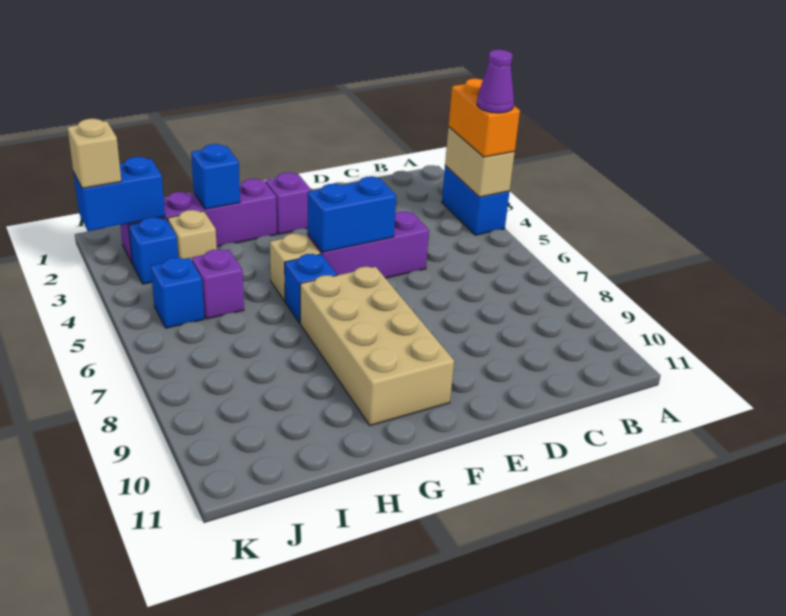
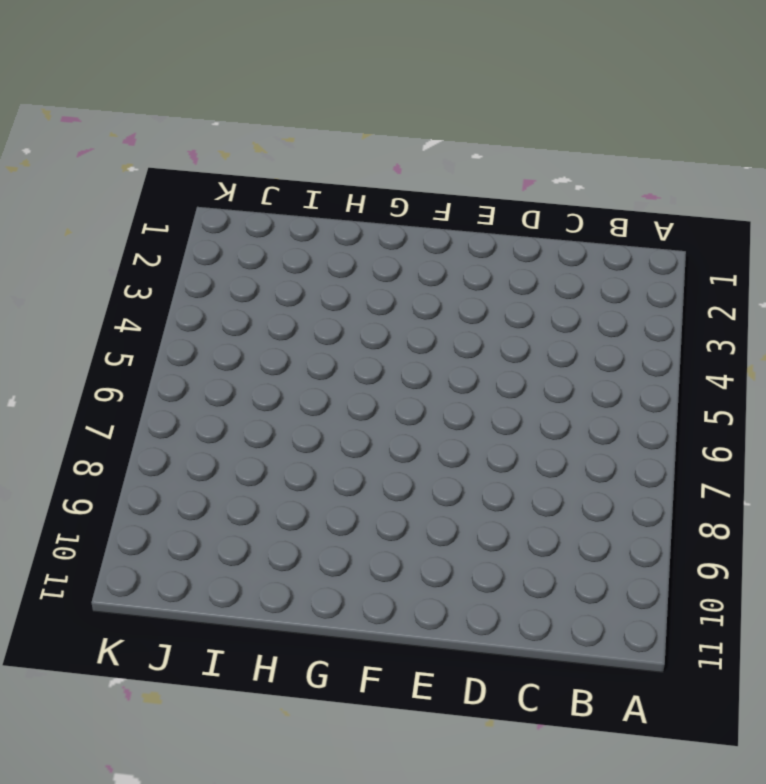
none -> blue brick A3:A4 level 1
none -> purple brick D5:F5 level 1
none -> purple brick F2 level 1

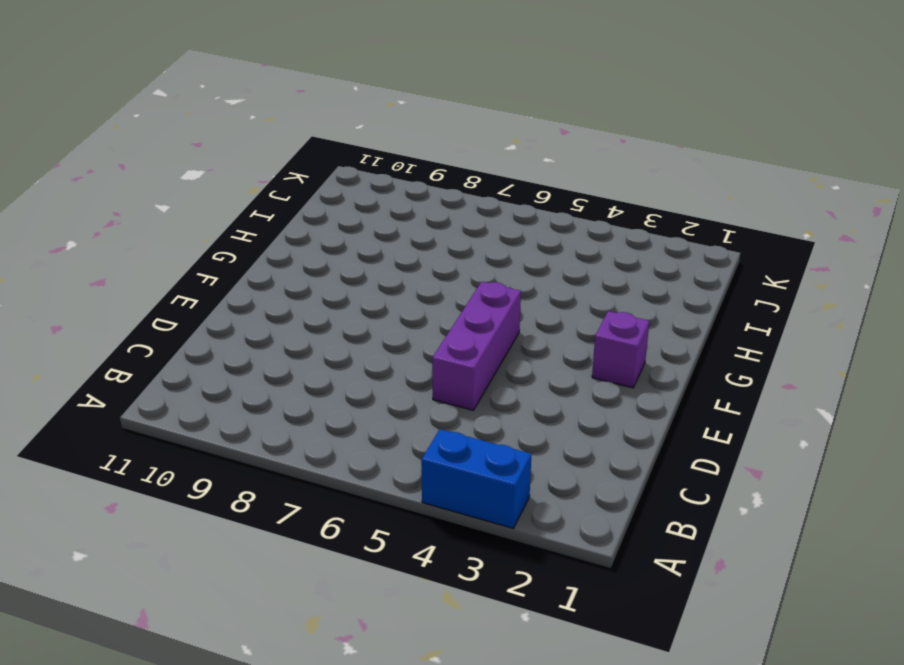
none -> tan brick F7:G10 level 1
none -> purple brick G2:J2 level 1
none -> tan brick G5 level 1

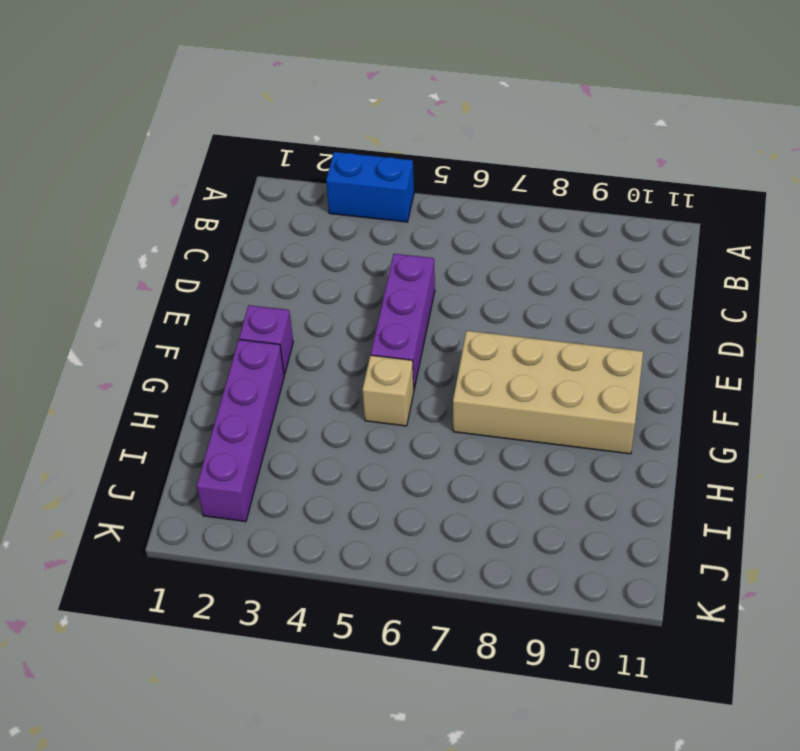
none -> blue brick G6 level 1
none -> tan brick I3 level 1
none -> purple brick I5 level 1

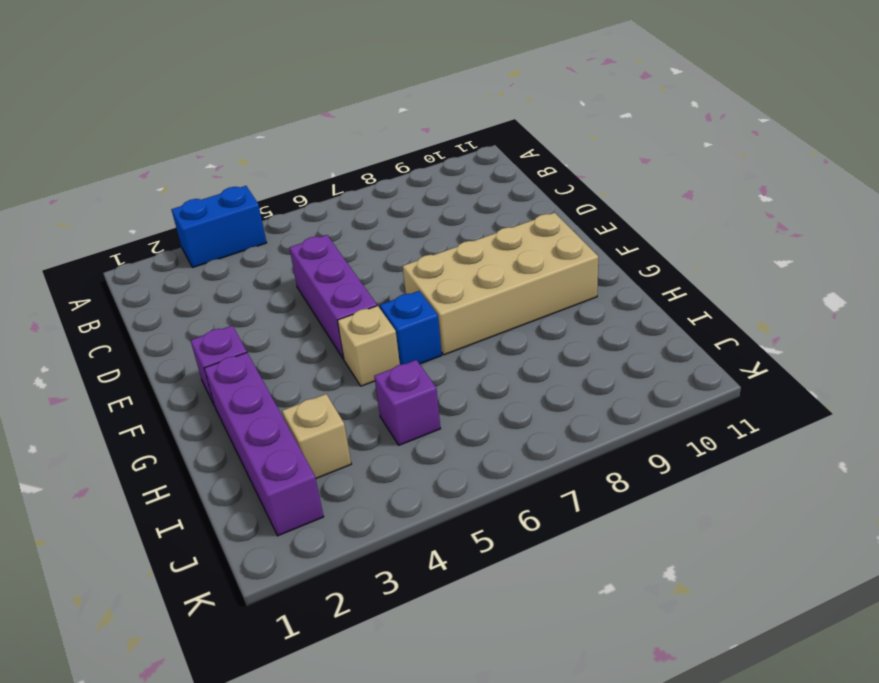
none -> blue brick J3 level 1
none -> blue brick J5 level 1
none -> tan brick A3:A4 level 2

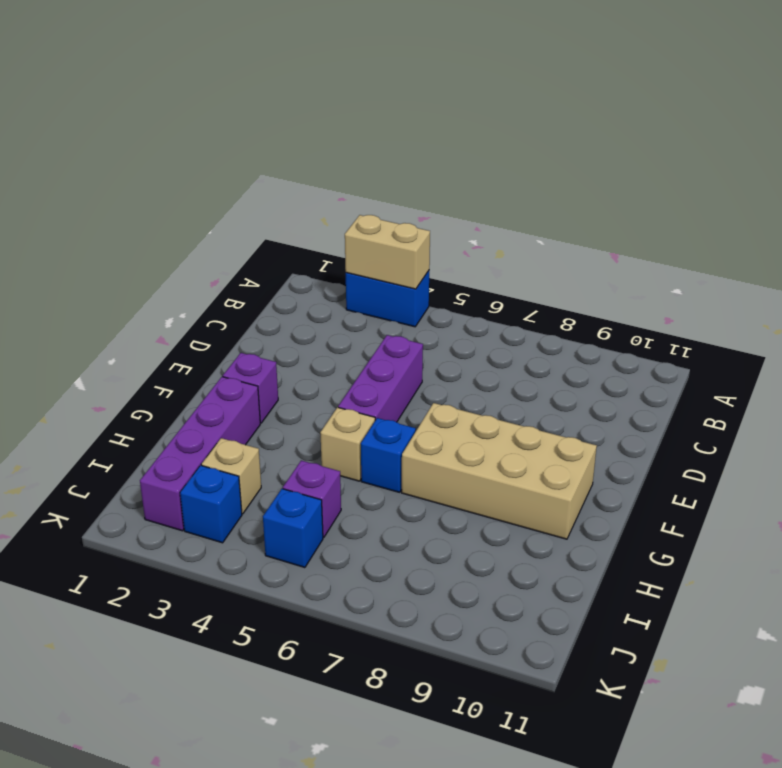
none -> blue brick E5:F5 level 2
none -> blue brick H2 level 2
none -> blue brick J2:K2 level 2

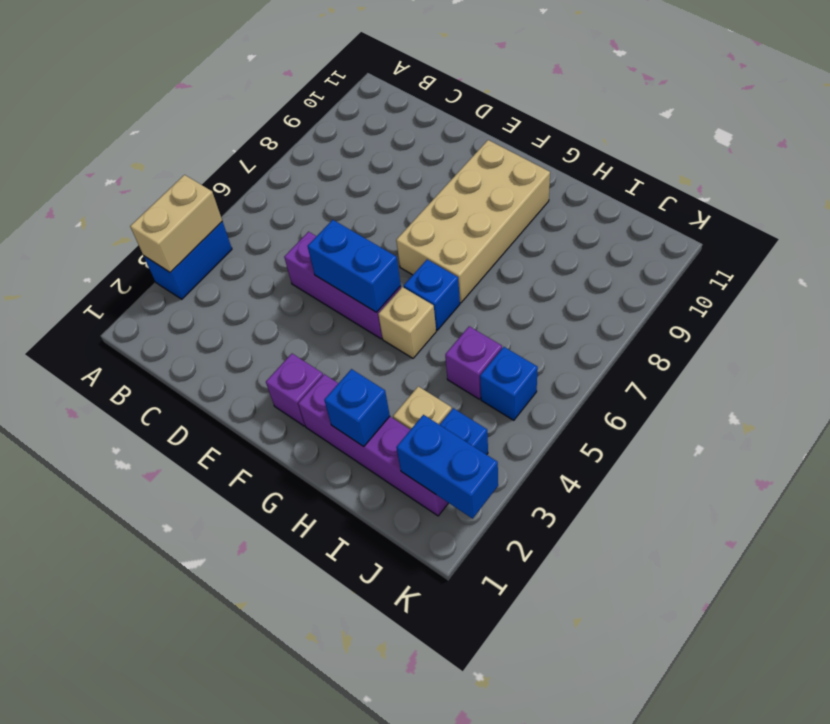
none -> orange brick A3:A4 level 3
none -> tan brick K2 level 3
none -> purple cone A4 level 4

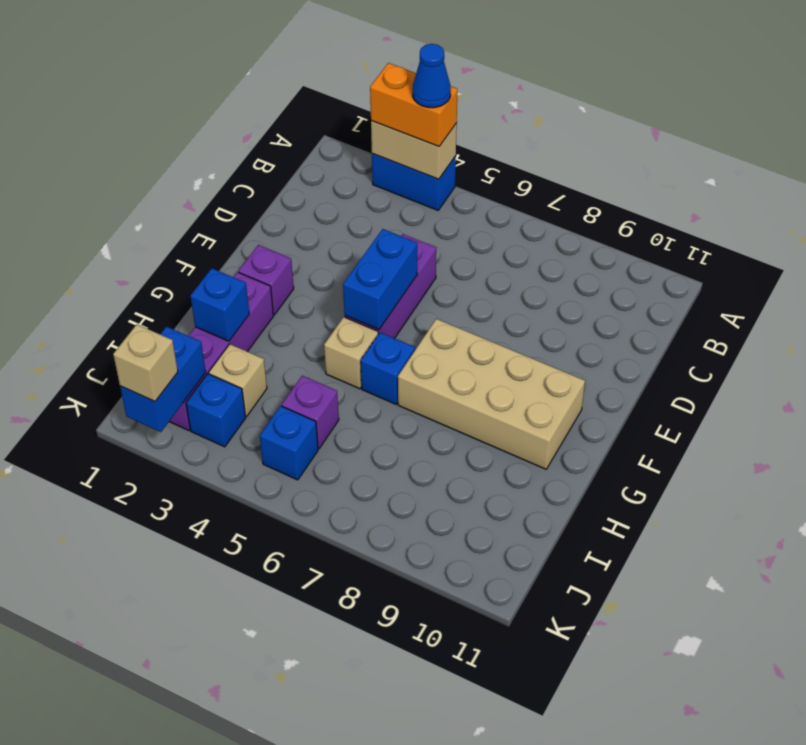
blue cone A4 level 4 -> purple cone A4 level 4

